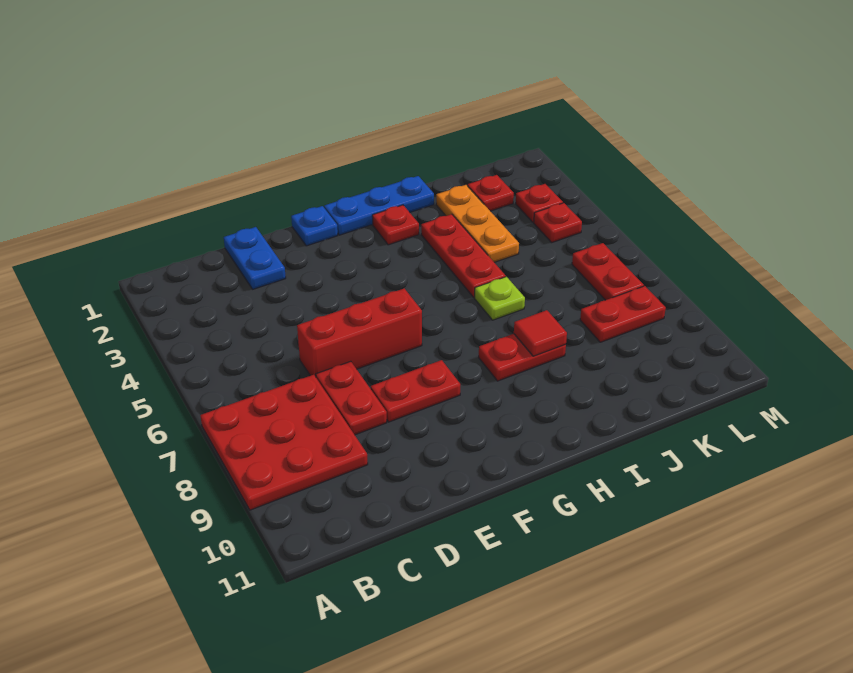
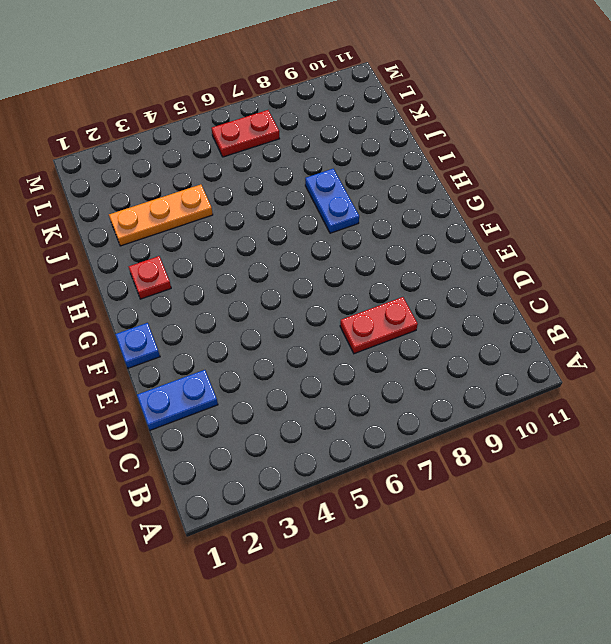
blue plate H8:I8 level 1 -> red plate H8:I8 level 1
none -> red plate A7:C9 level 1
none -> red brick D6:F6 level 1
none -> red plate E8:F8 level 1

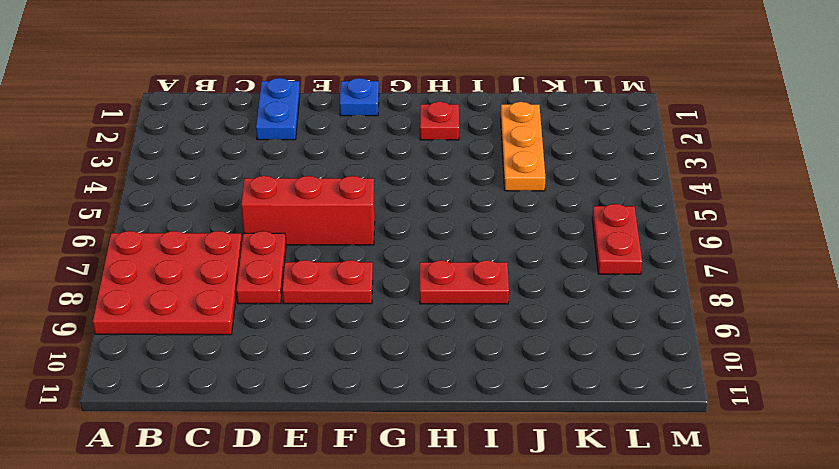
none -> blue plate G1:I1 level 1
none -> red plate I3:I5 level 1
none -> lime plate I6 level 1

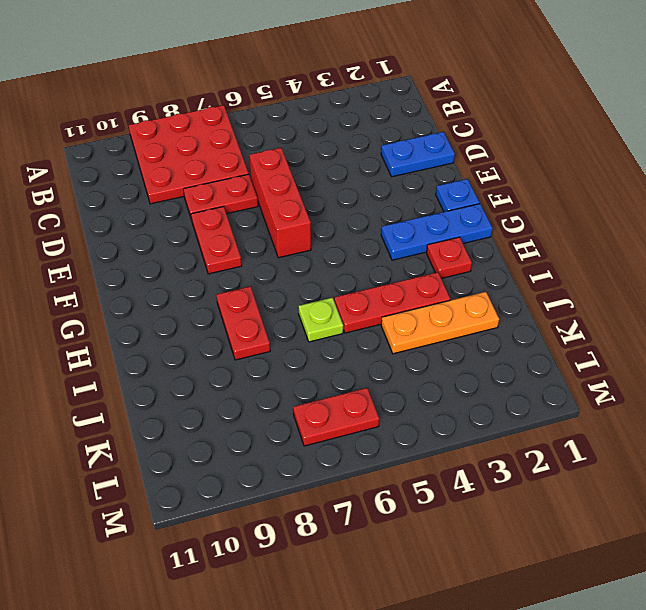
blue plate G1:G3 level 1 -> blue plate G1:I1 level 1
none -> red plate K2 level 1
none -> red plate K8:L8 level 1
none -> red plate L3 level 1

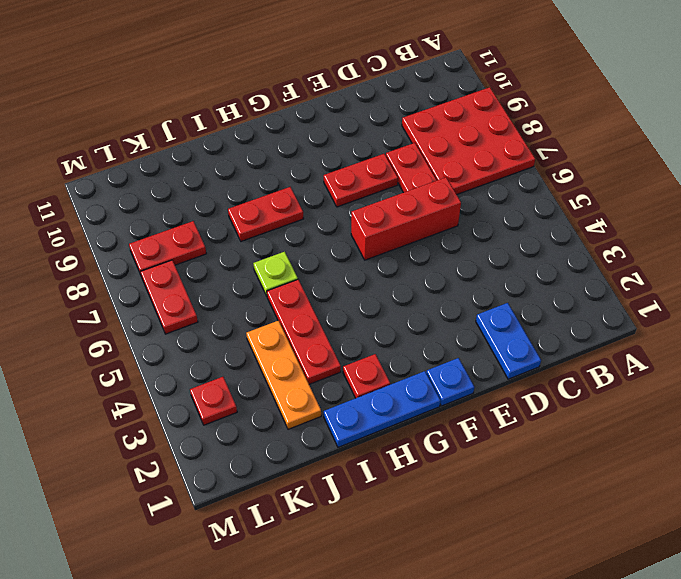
none -> red plate K2 level 1
none -> red plate L4 level 1
none -> red tile I8 level 2

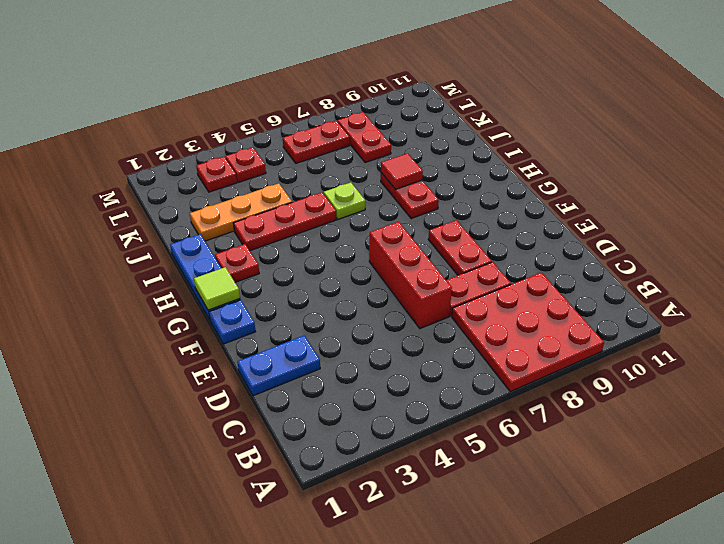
lime tile G1 level 2 -> none
none -> red plate K2 level 1

